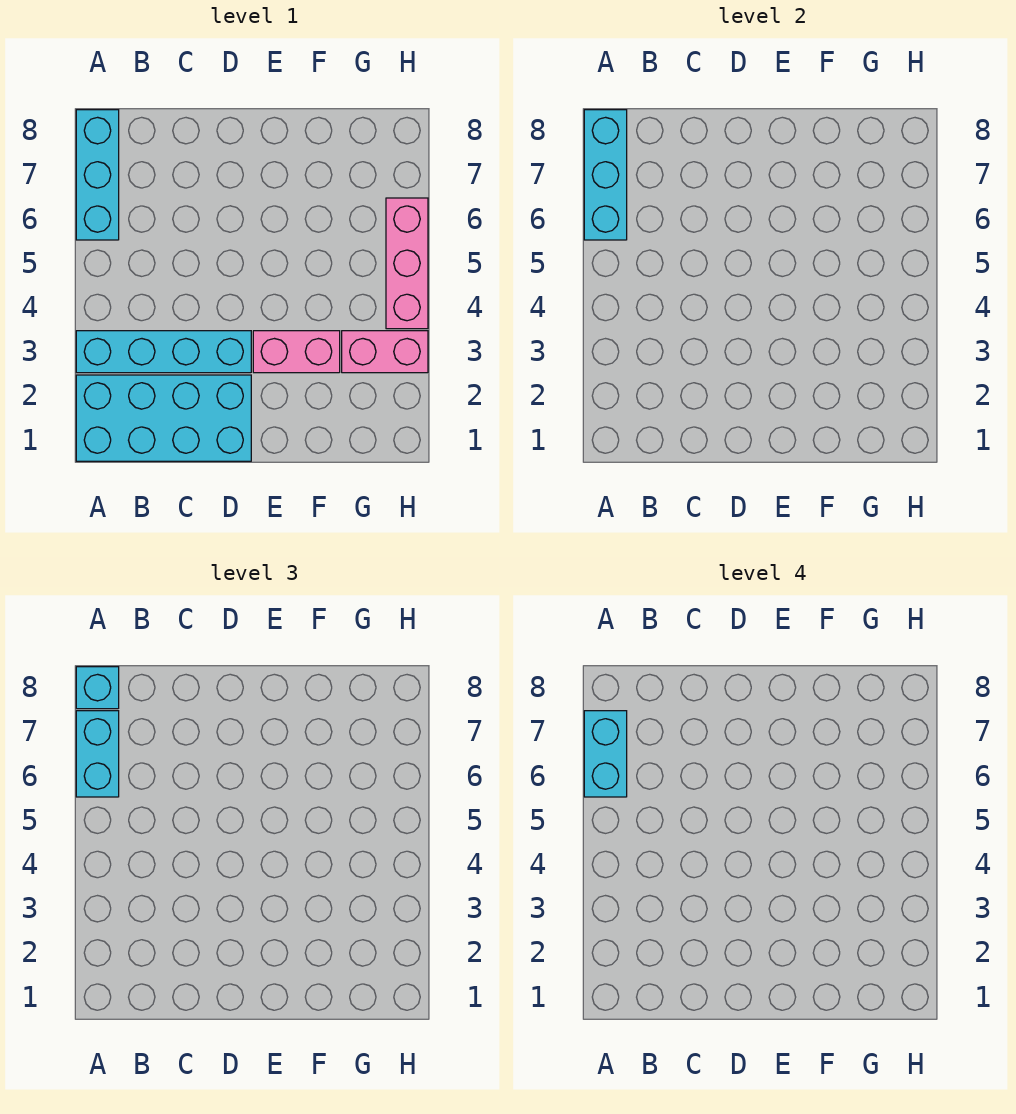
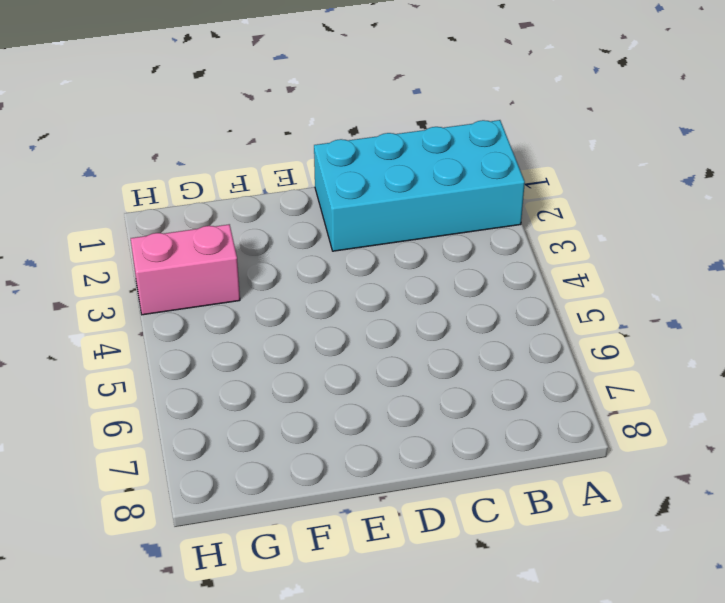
none -> cyan brick A3:D3 level 1
none -> cyan brick A6:A8 level 1

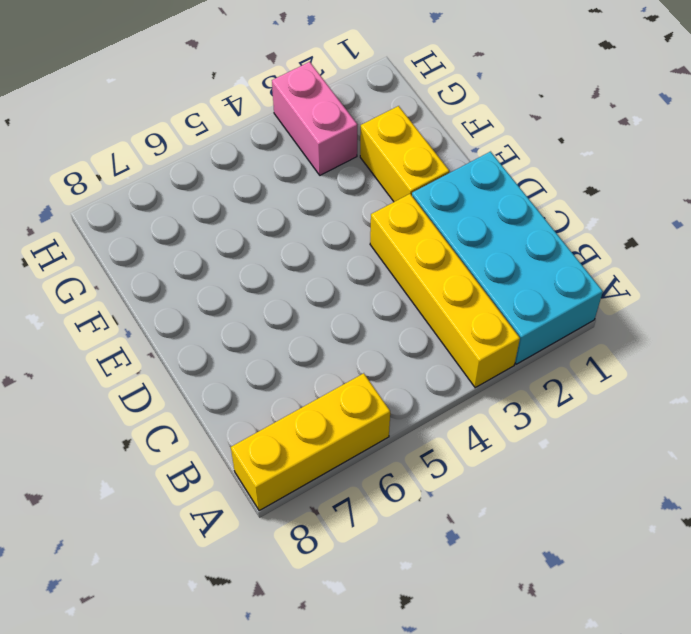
yellow brick A3:D3 level 1 -> cyan brick A3:D3 level 1
yellow brick A6:A8 level 1 -> cyan brick A6:A8 level 1
yellow brick E2:F2 level 1 -> none
none -> pink brick E3:F3 level 1
none -> pink brick H4:H6 level 1

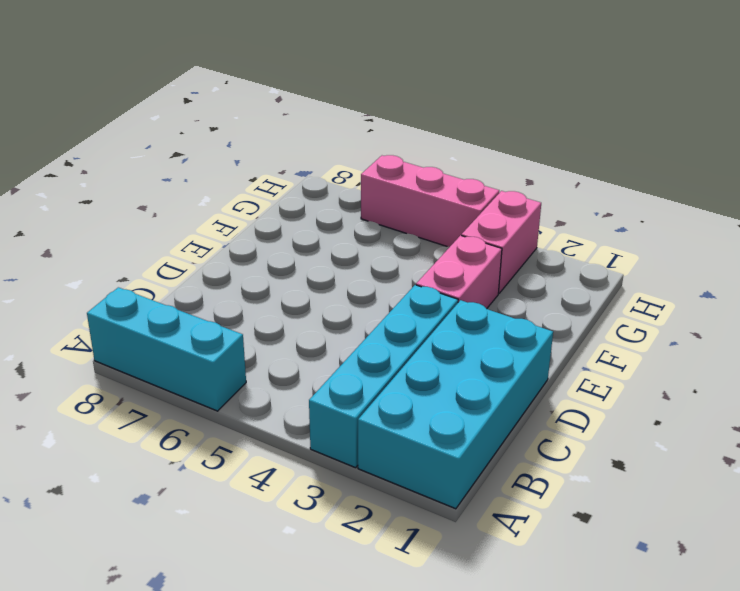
none -> cyan brick A6:A8 level 2
none -> cyan brick A6:A7 level 3

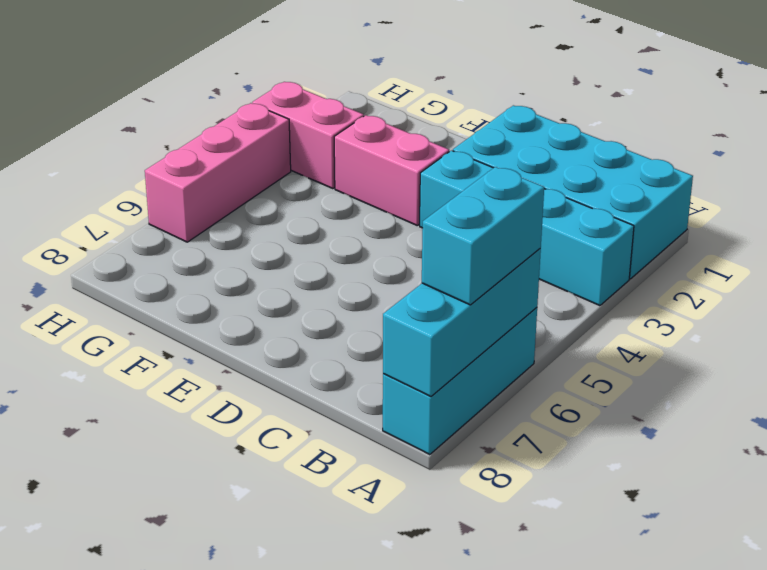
none -> cyan brick A8 level 3
none -> cyan brick A6:A7 level 4

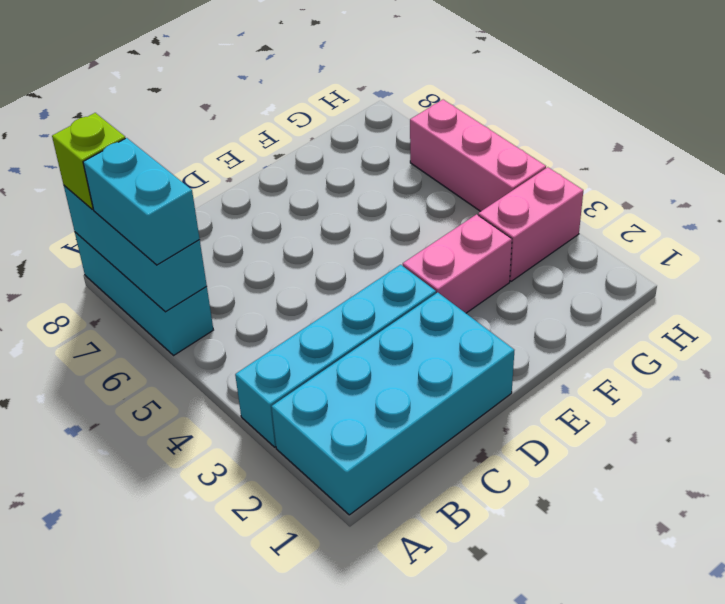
lime brick A8 level 3 -> cyan brick A8 level 3
none -> cyan brick A6:A7 level 4

